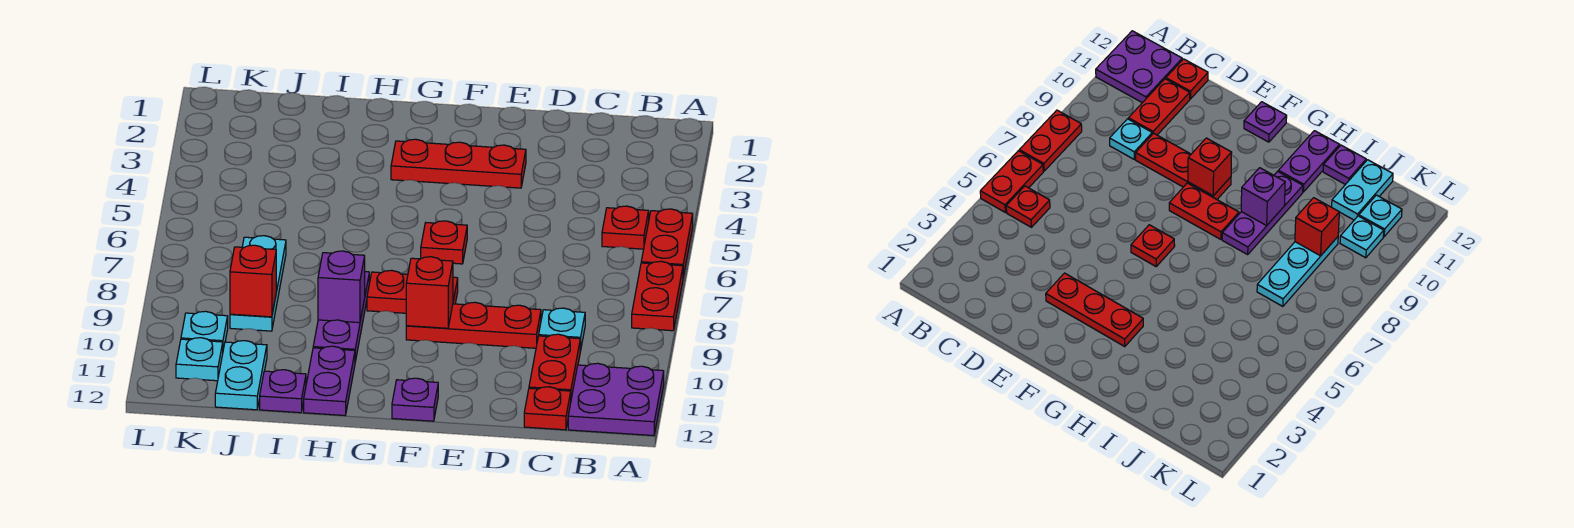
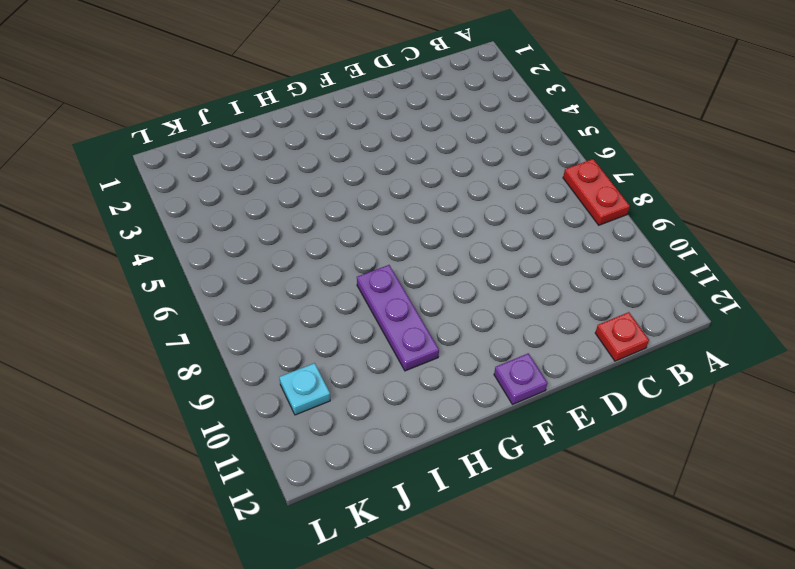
none -> red plate A5:A6 level 1
none -> purple plate A11:B12 level 1
none -> red plate B5 level 1

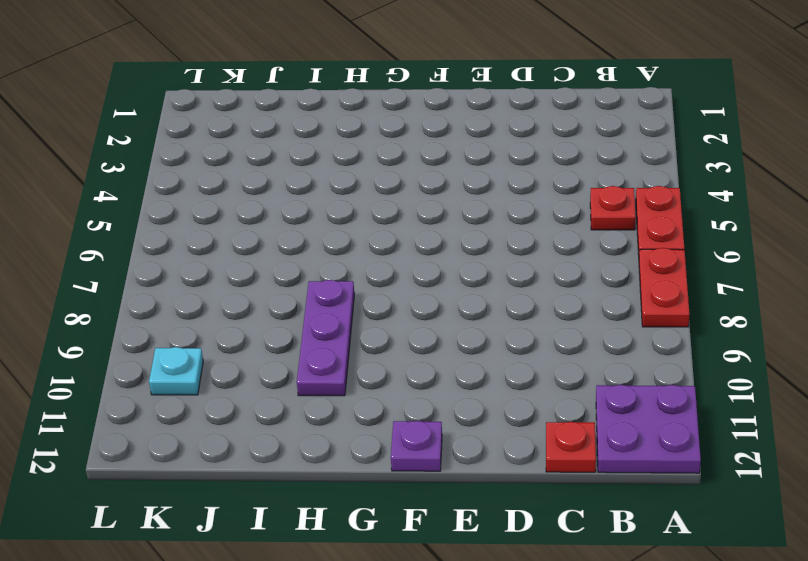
none -> cyan plate C9 level 1
none -> red plate C10:C11 level 1
none -> red plate D9:F9 level 1

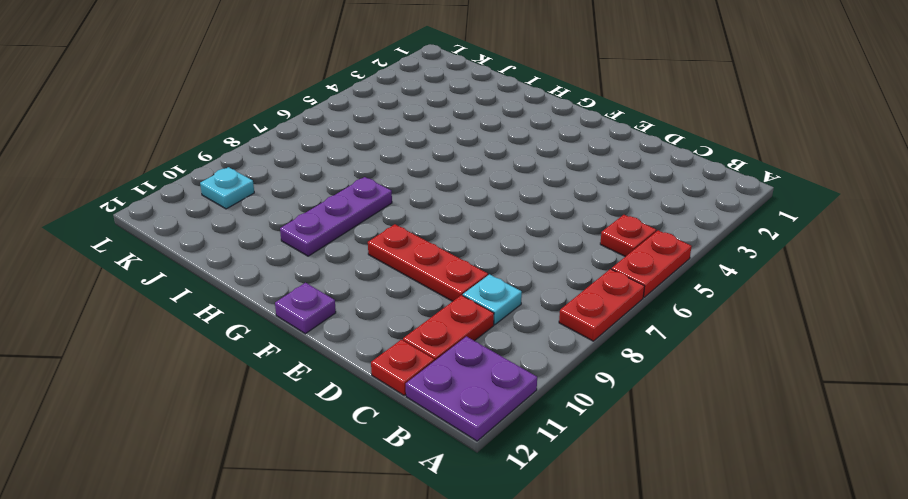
none -> red plate E3:G3 level 1
none -> red plate F6 level 1
none -> red plate F8:G8 level 1

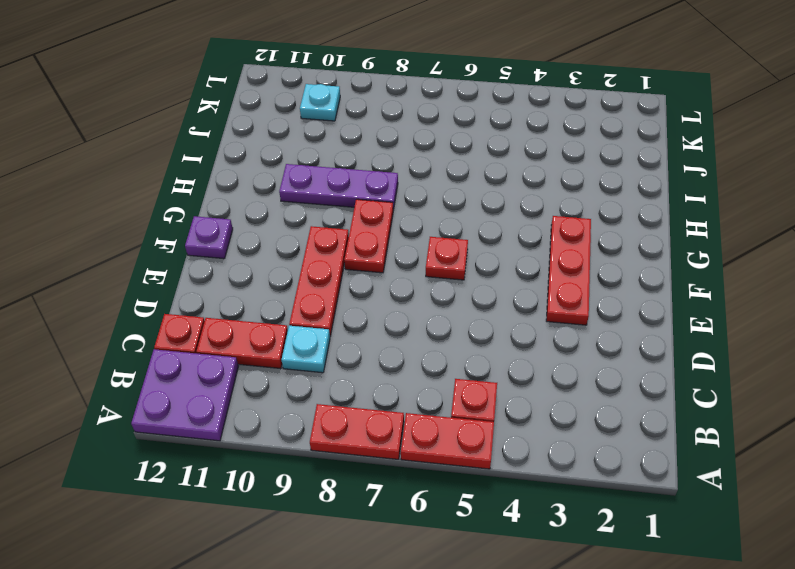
none -> purple plate H11:H12 level 1
none -> purple plate I12 level 1
none -> cyan plate J7:J9 level 1

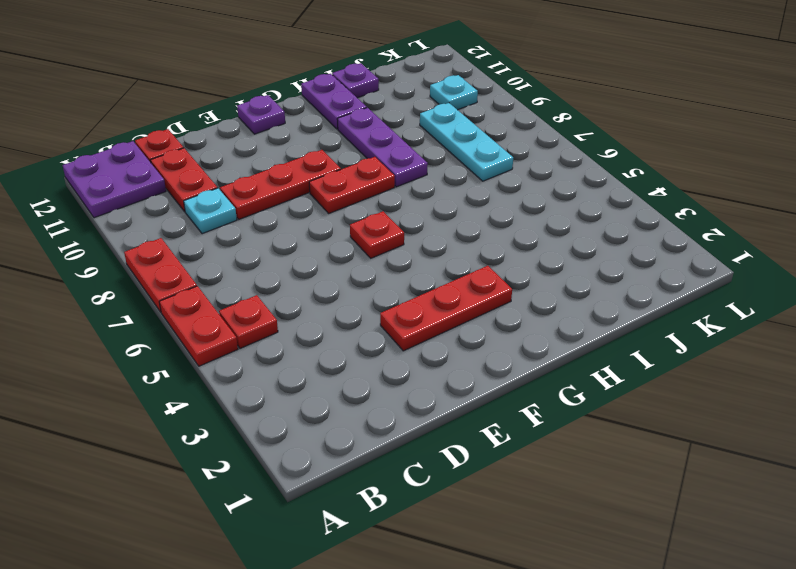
none -> cyan plate J11:J12 level 1
none -> cyan plate K11 level 1
none -> red brick F9 level 2

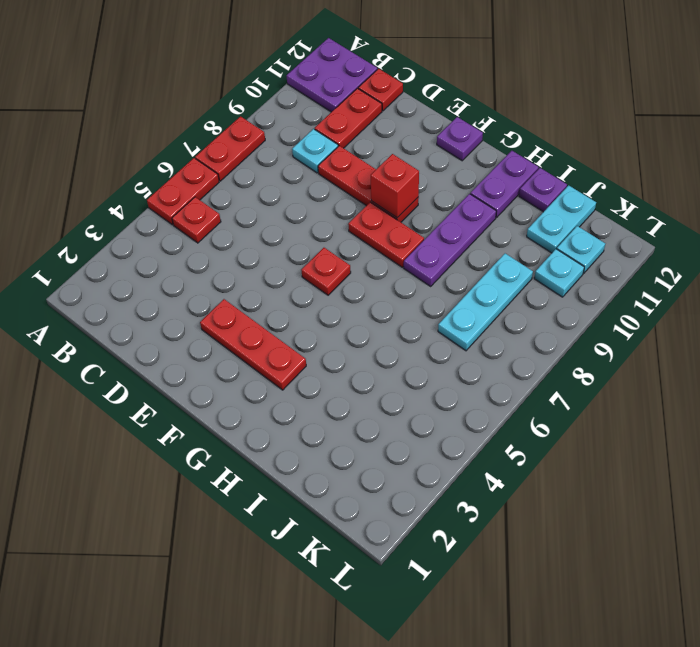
none -> purple brick H9 level 2
none -> red brick J9 level 2

